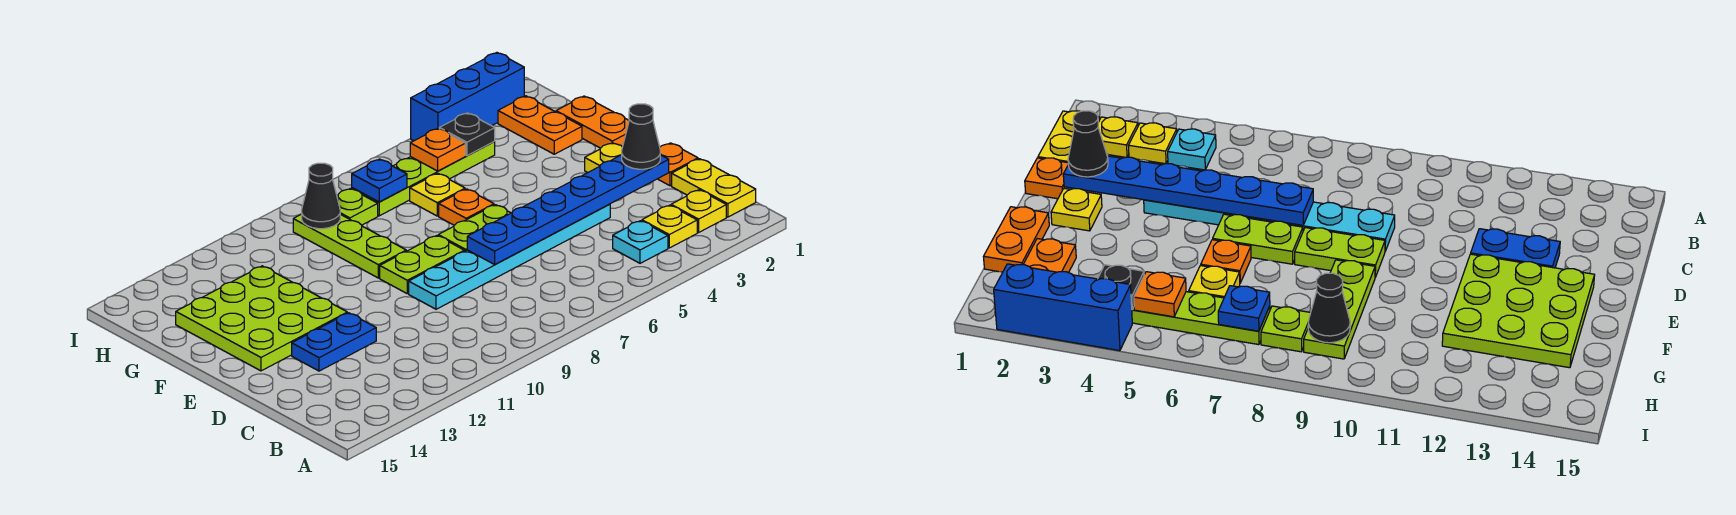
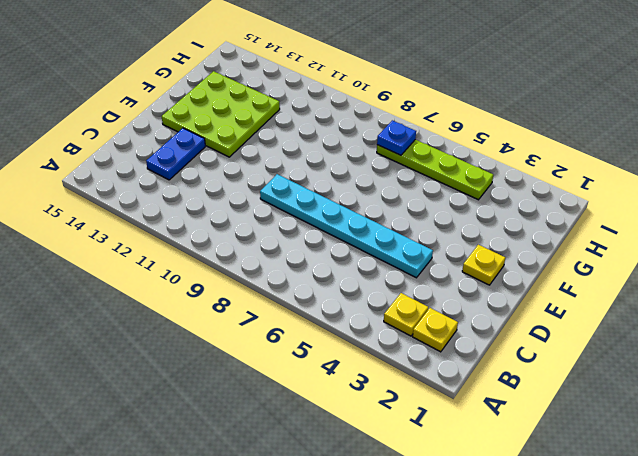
blue plate C13:D13 level 1 -> blue plate D12:D13 level 1
none -> yellow plate B1:C1 level 1
none -> cyan plate B4 level 1
none -> orange plate D1 level 1

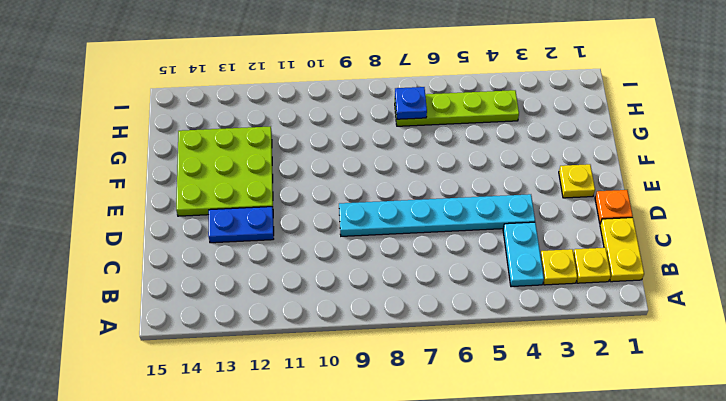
cyan plate B4:C4 level 1 -> cyan plate B4 level 1
none -> lime plate E6:E7 level 1
none -> lime plate E8:E9 level 1
none -> orange plate F1:G1 level 1

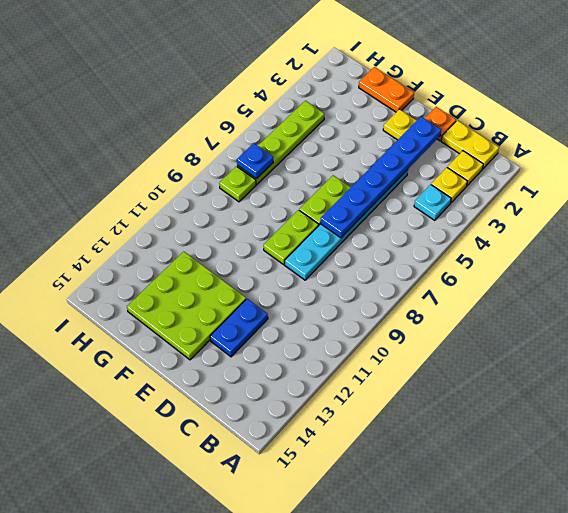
none -> orange plate F6 level 1
none -> lime plate F9:H9 level 1
none -> orange plate G2:H2 level 1

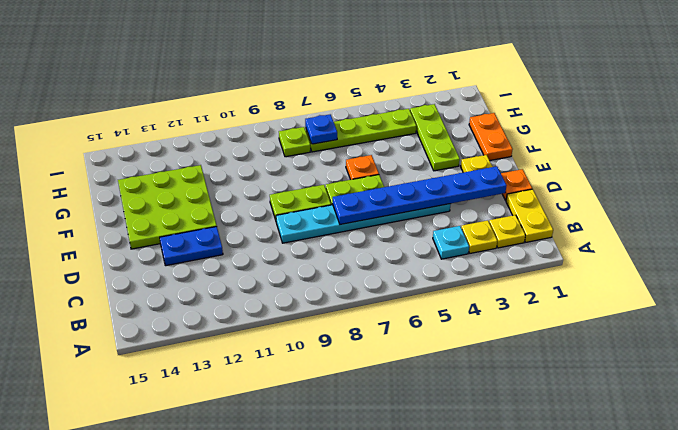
lime plate F3:H3 level 1 -> lime plate F9:H9 level 1
none -> orange plate G2:H2 level 1
none -> yellow plate G6 level 1
none -> blue brick I2:I4 level 1

